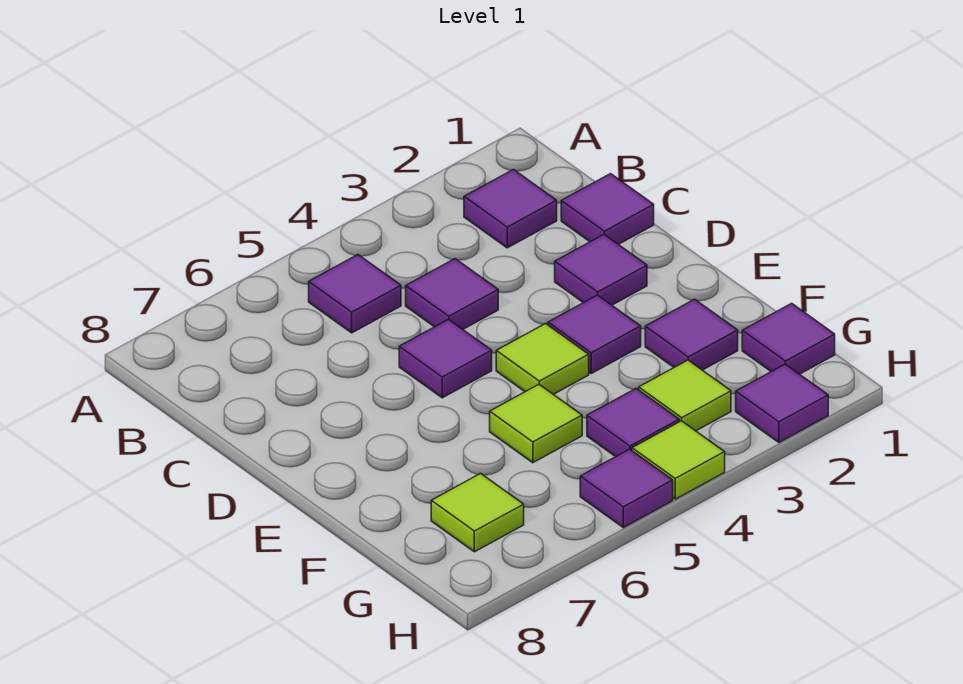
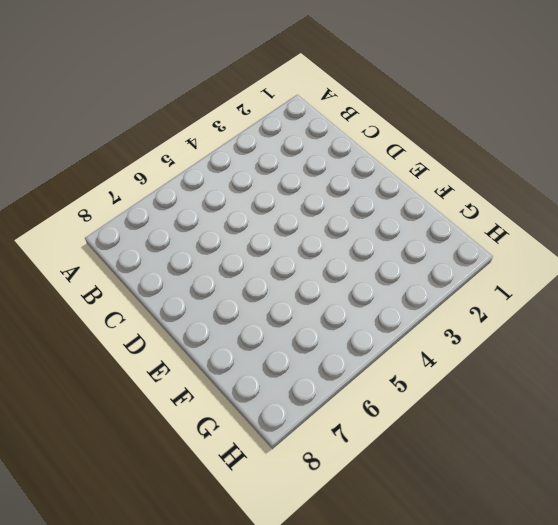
none -> purple tile B2 level 1
none -> purple tile B5 level 1
none -> purple tile C1 level 1

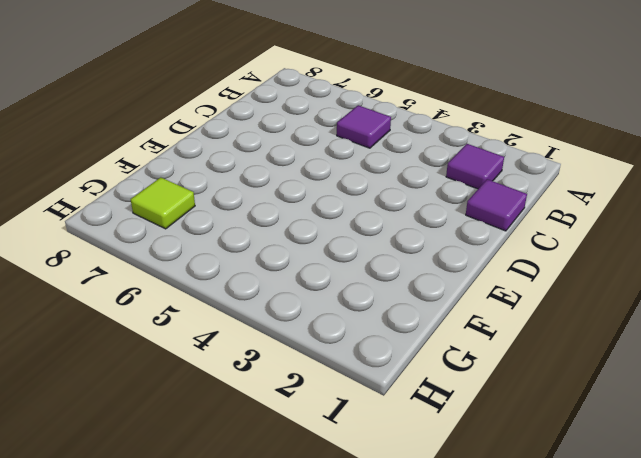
none -> purple tile C4 level 1
none -> purple tile D2 level 1
none -> purple tile D5 level 1

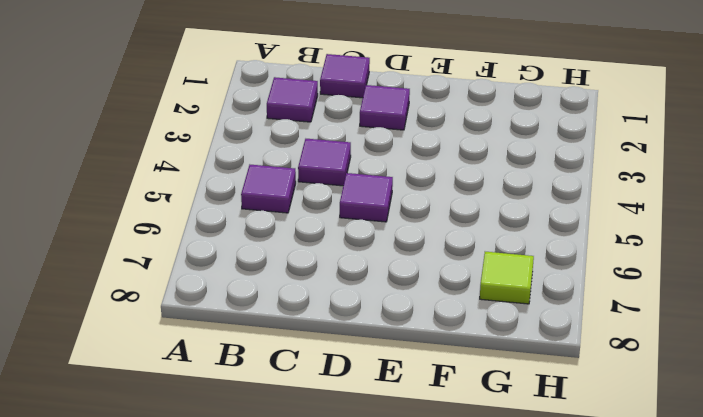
none -> purple tile E3 level 1
none -> lime tile E4 level 1
none -> purple tile F2 level 1

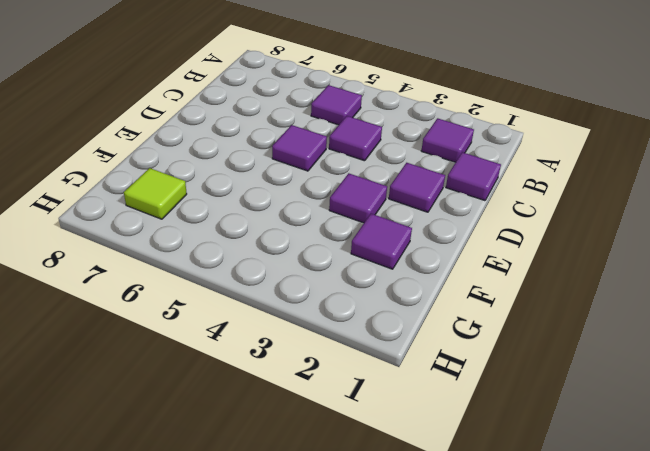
none -> lime tile E4 level 1
none -> lime tile F5 level 1
none -> purple tile G1 level 1

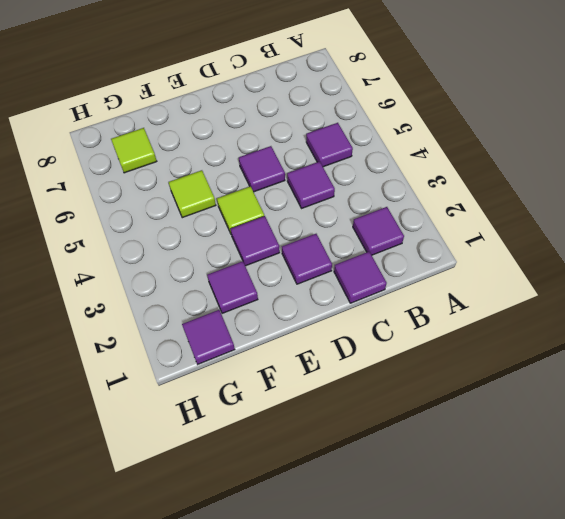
none -> lime tile G3 level 1
none -> purple tile G4 level 1
none -> purple tile H2 level 1

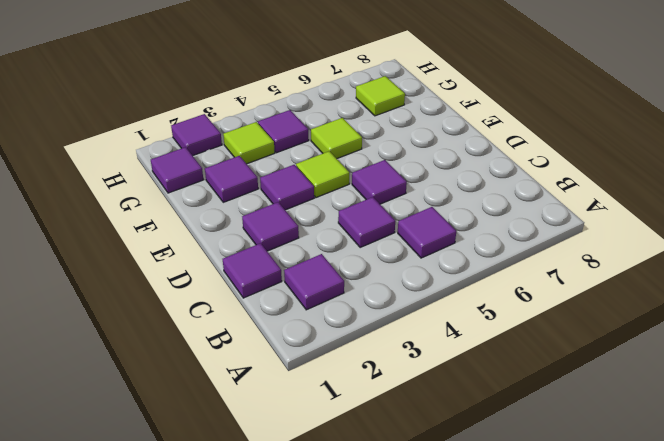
none -> lime tile H4 level 1
none -> purple tile H5 level 1

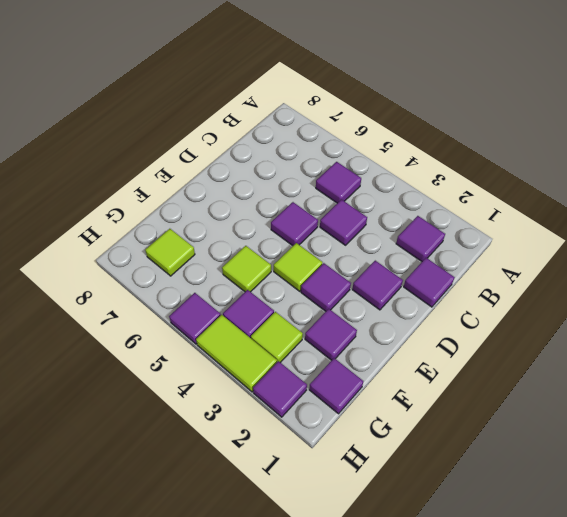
lime tile H3:H4 level 1 -> lime tile H4 level 1

